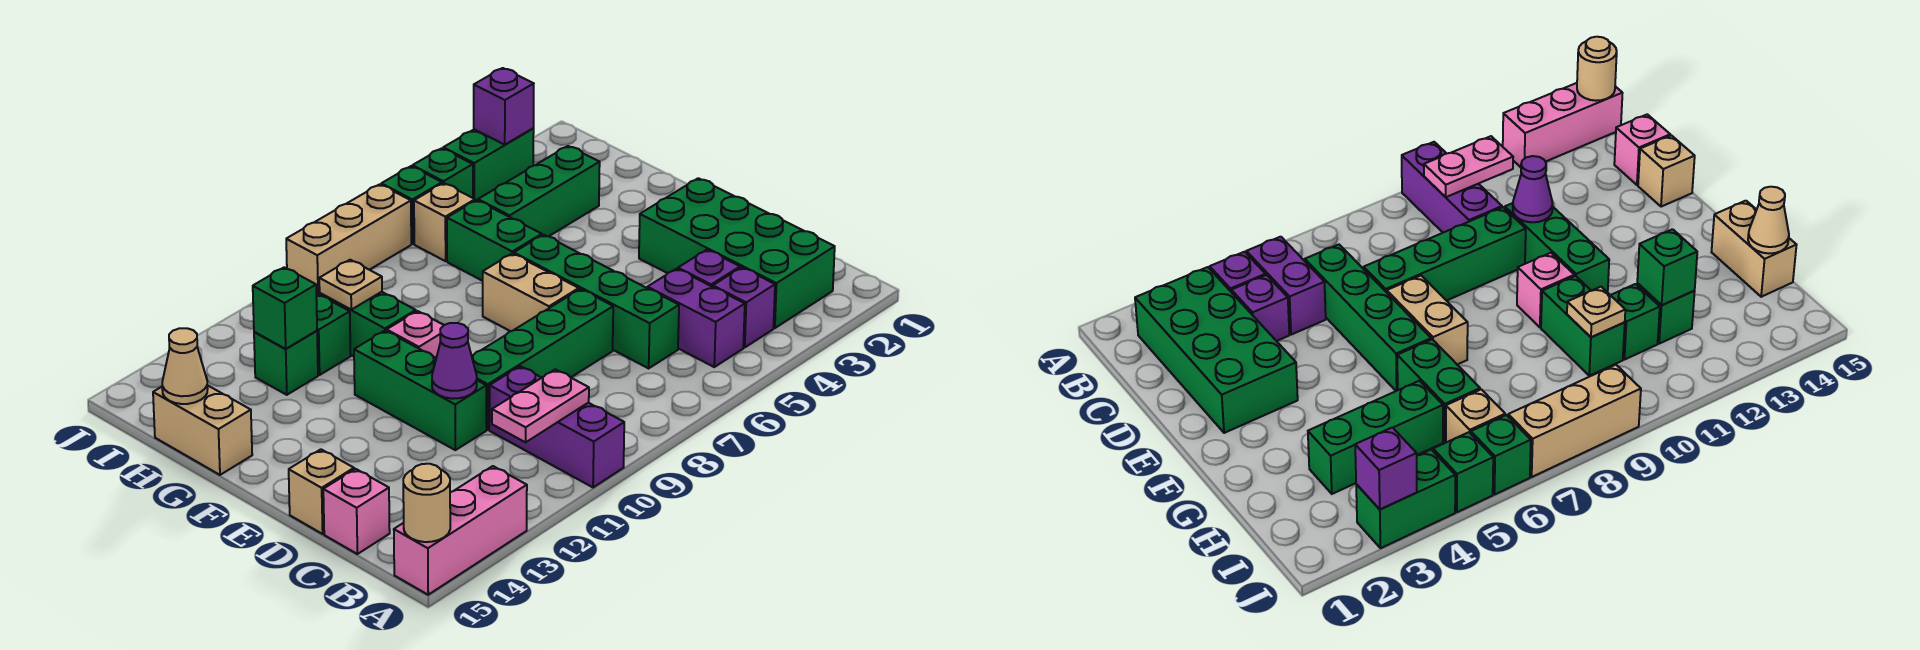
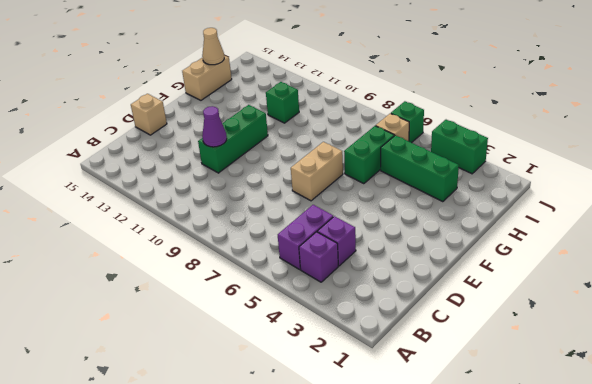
none -> purple brick A10:C10 level 1
none -> pink brick A13:A15 level 1
none -> green brick B2:E3 level 1
none -> green brick C6:F6 level 1

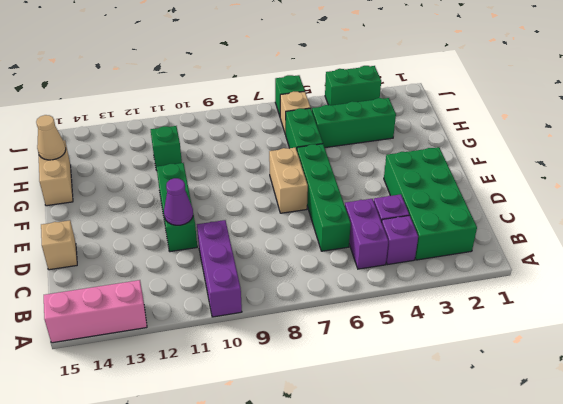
none -> pink brick C15 level 1
none -> green brick D7:D10 level 1
none -> pink brick F10 level 1
none -> green brick G10:H10 level 1

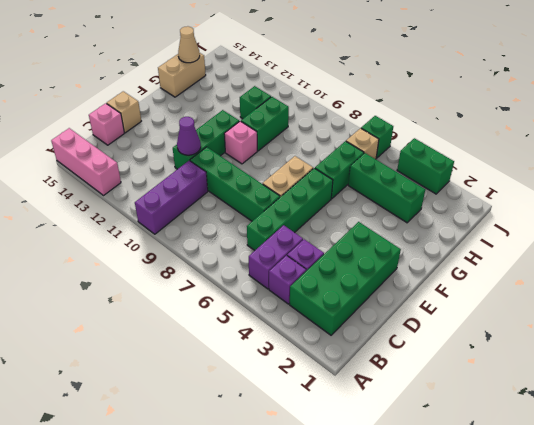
none -> green brick H12 level 1
none -> green brick J5 level 1
none -> tan brick J7:J9 level 1
none -> tan round brick A15 level 2

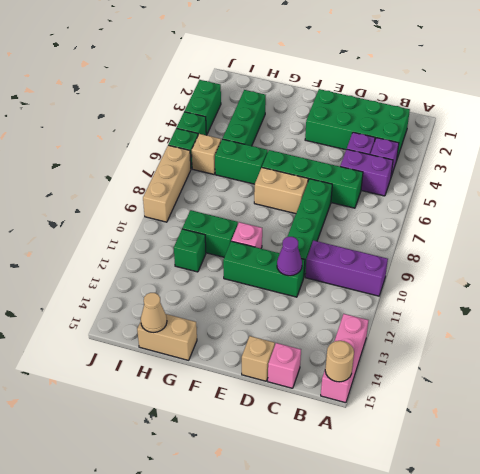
none -> green brick H12 level 1
none -> pink plate B10:B11 level 2
none -> tan plate H10 level 2
none -> green brick H12 level 2

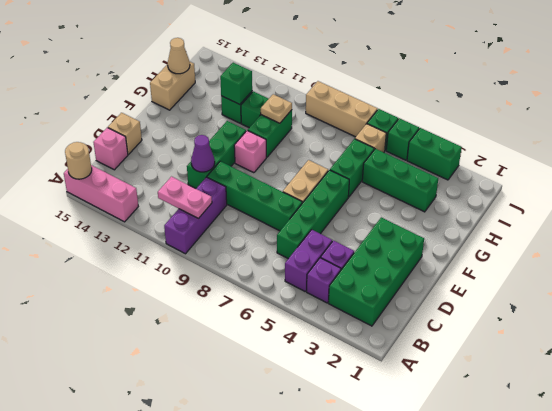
none -> purple brick J3 level 2

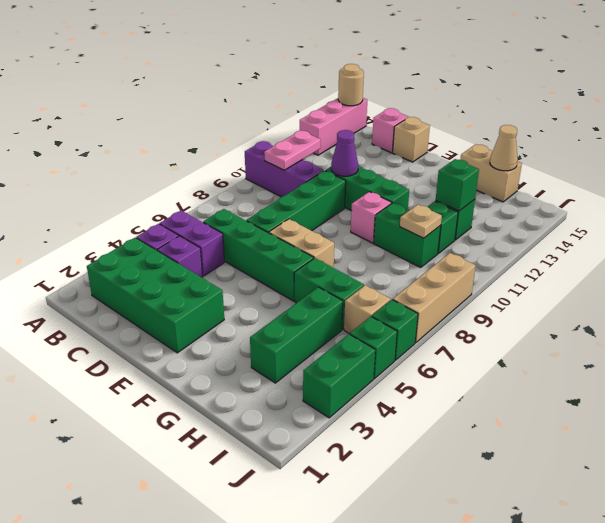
none -> purple brick J3 level 2

